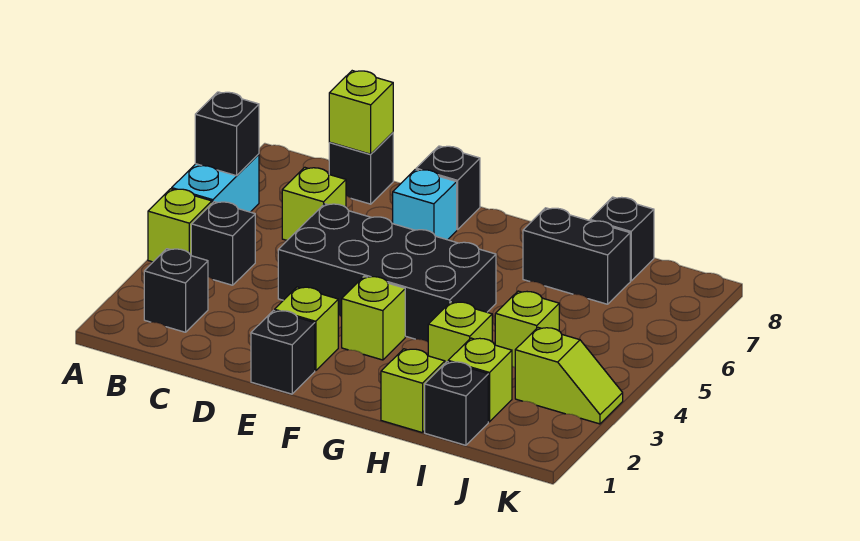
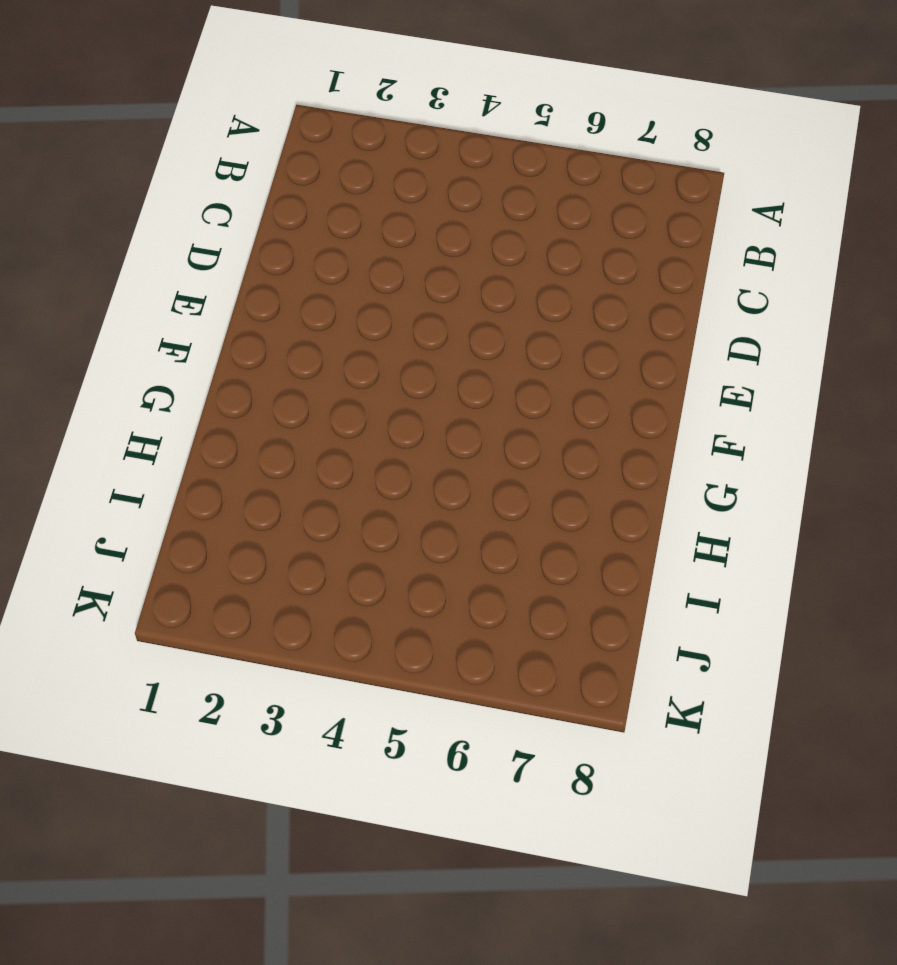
none -> lime brick A4 level 1
none -> cyan brick A5:A6 level 1
none -> black brick B2 level 1

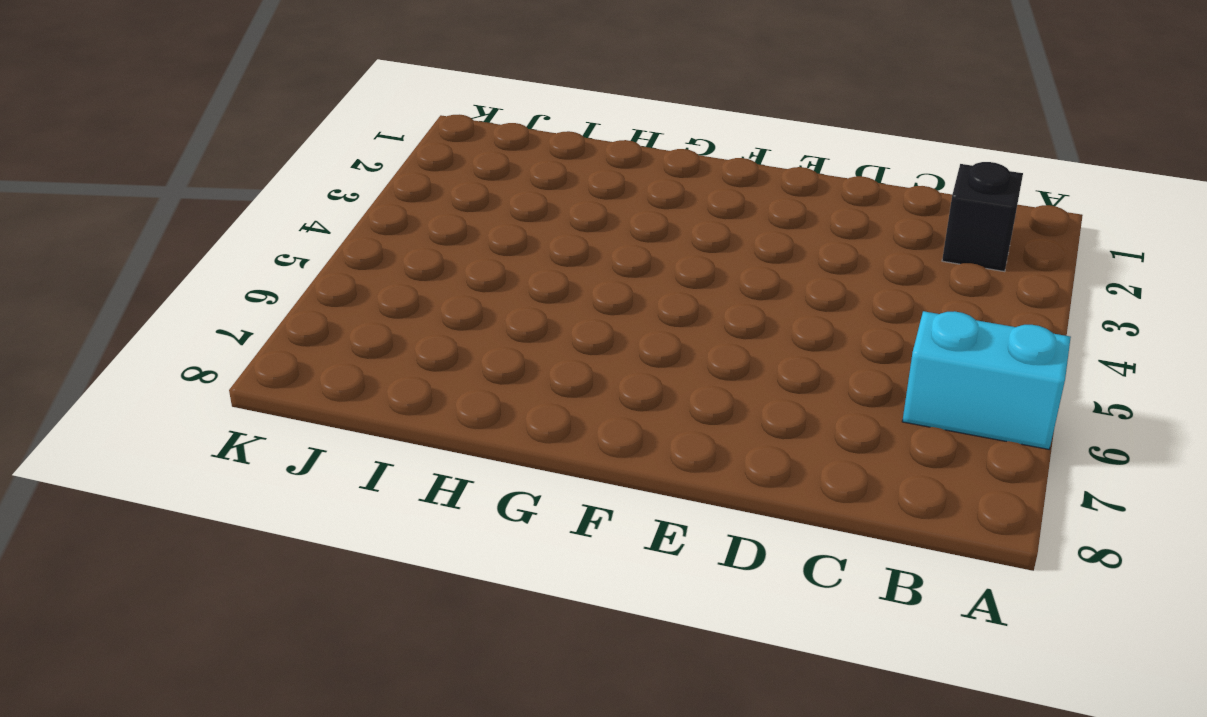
cyan brick A6:B6 level 1 -> cyan brick A5:A6 level 1
none -> lime brick A4 level 1
none -> black brick B4 level 1
none -> lime brick C6 level 1

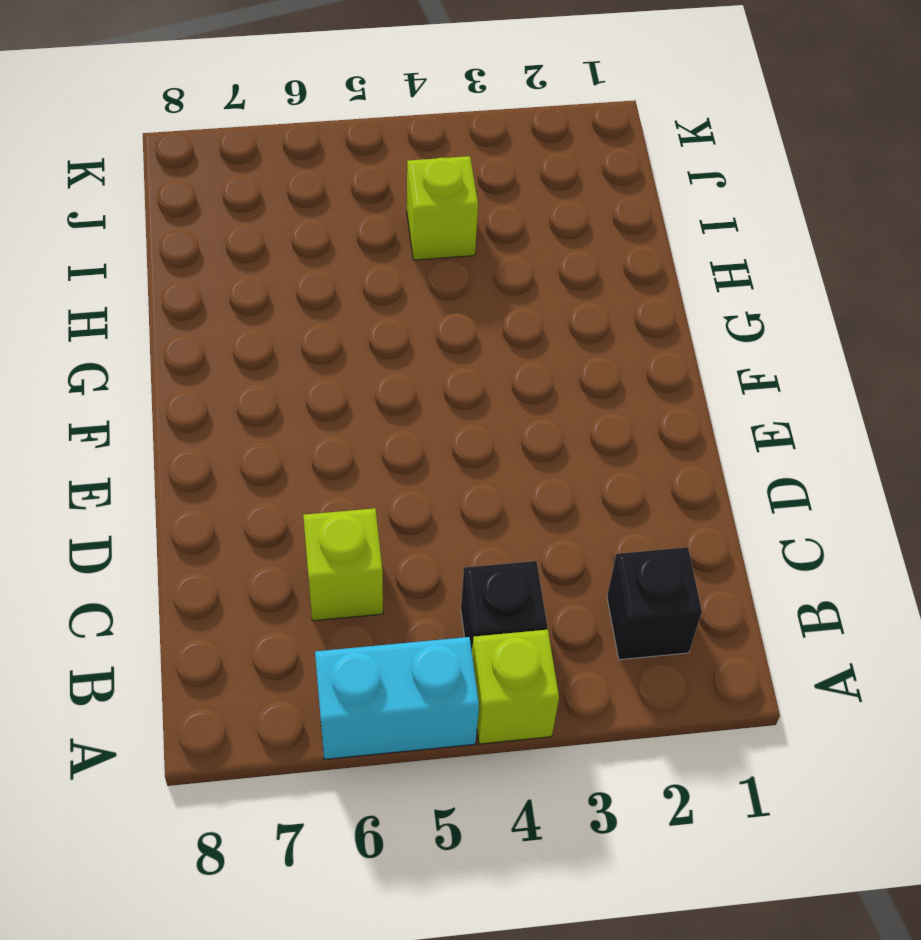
none -> black brick C8 level 1
none -> black brick D4:G5 level 1
none -> black brick E1 level 1

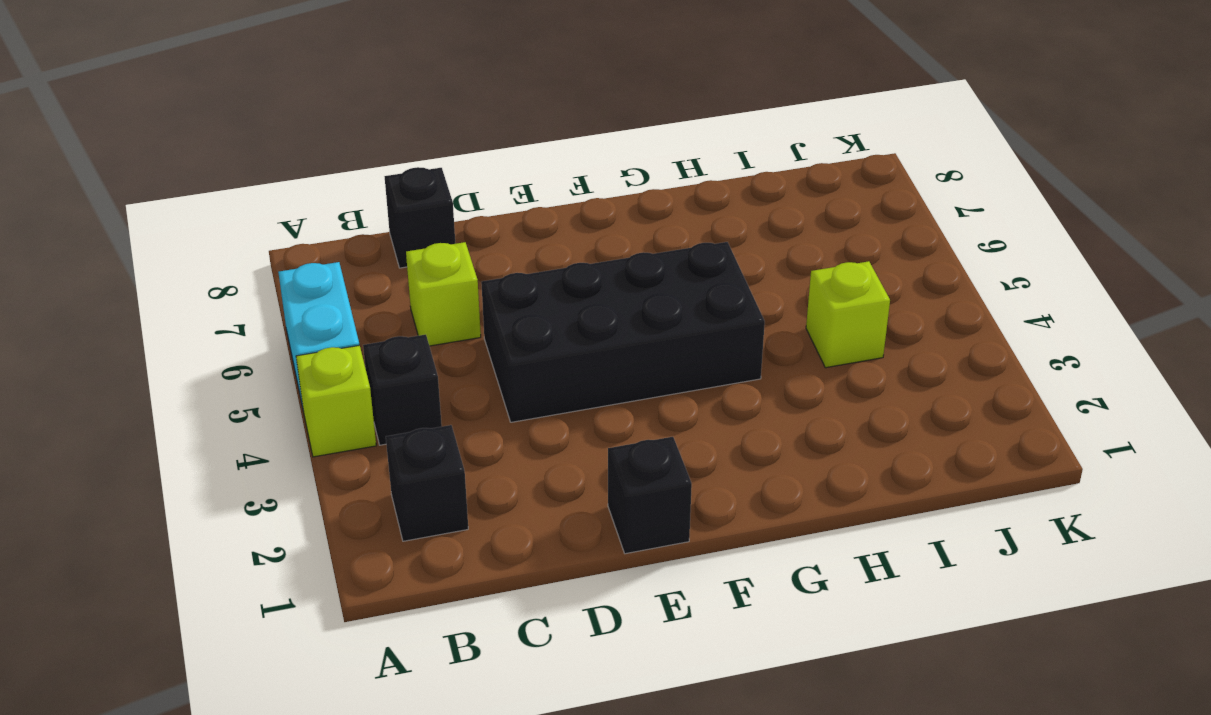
none -> lime brick E2 level 1
none -> cyan brick E7 level 1
none -> black brick E8 level 1

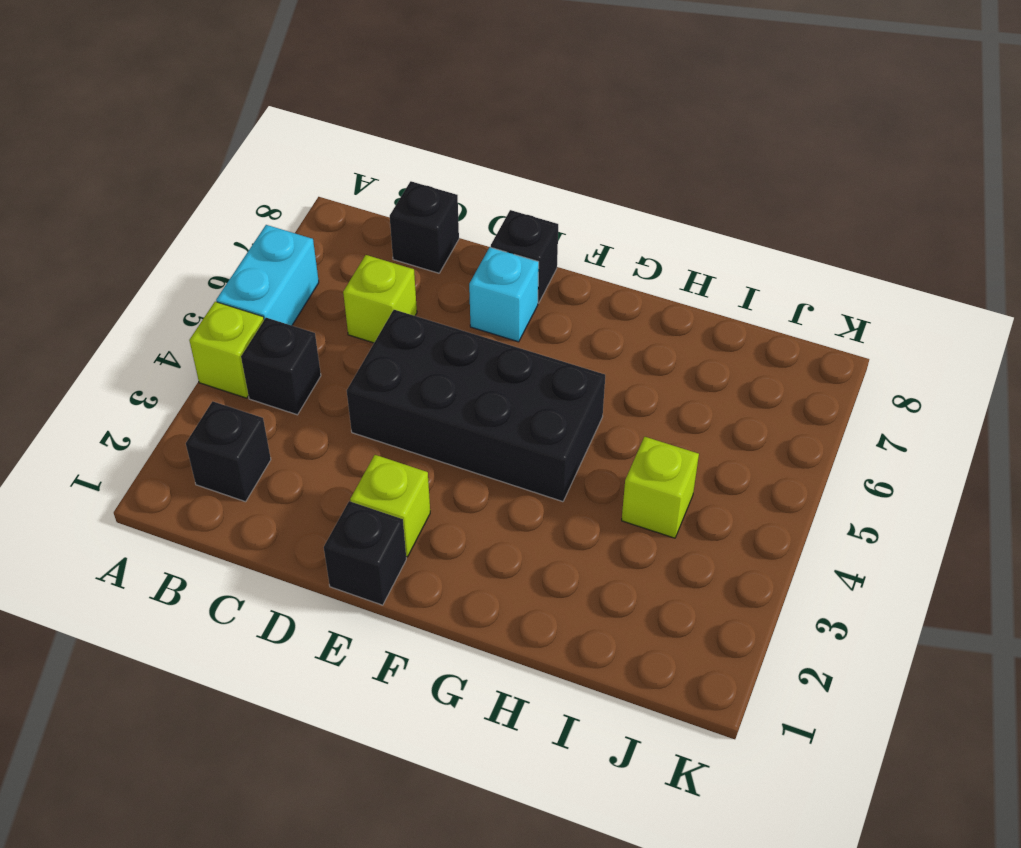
none -> lime brick F3 level 1
none -> lime brick H1 level 1
none -> lime brick H3 level 1

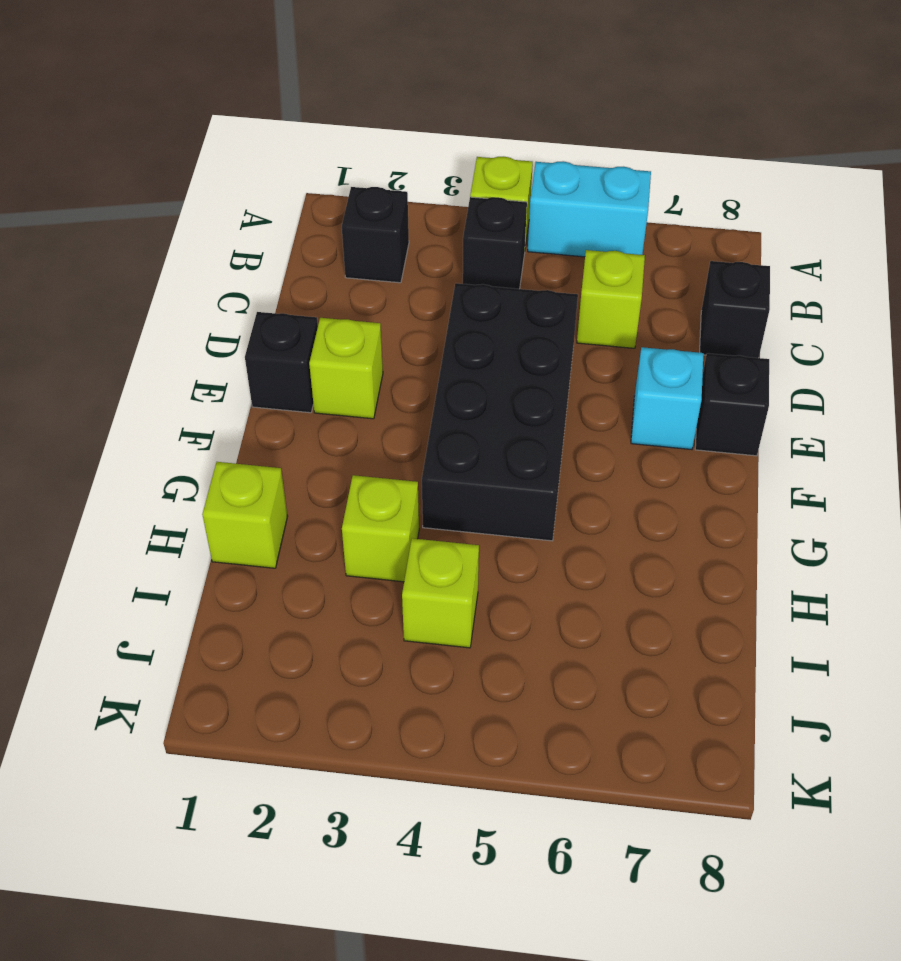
none -> lime brick F3 level 1
none -> black brick H7:I7 level 1
none -> black brick I1 level 1

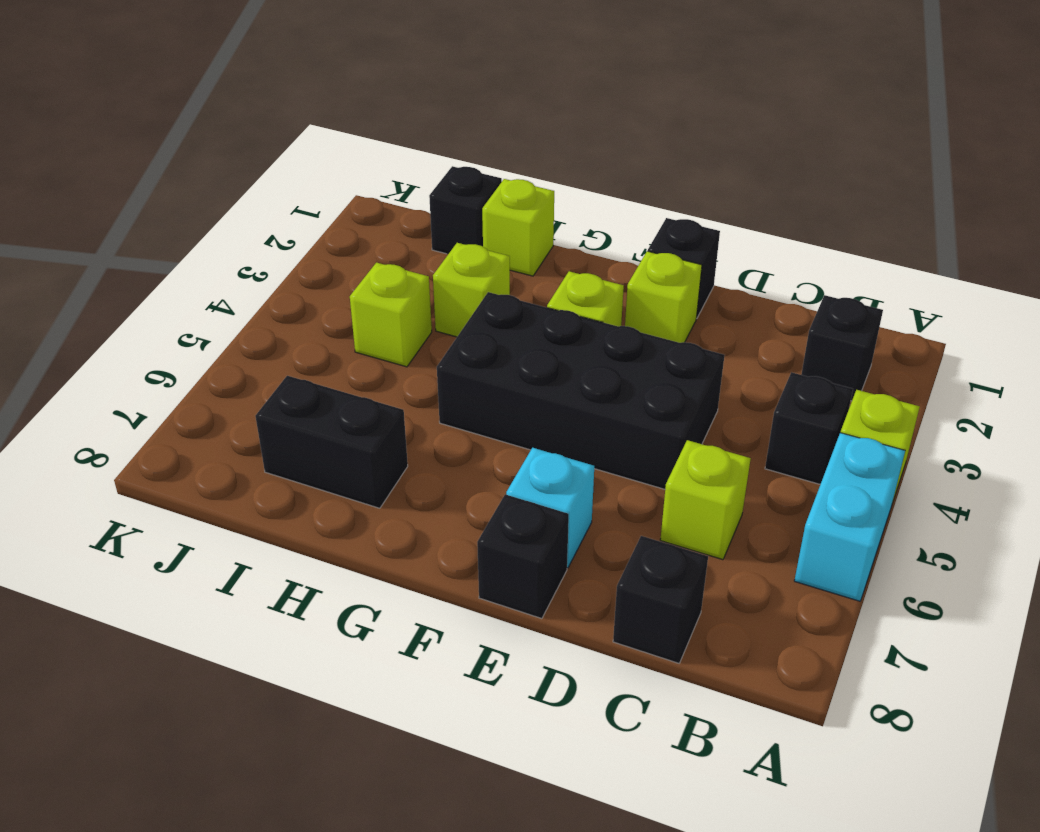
none -> lime brick I2 level 1
none -> black brick I8 level 1
none -> lime slope J3:K3 level 1 top J

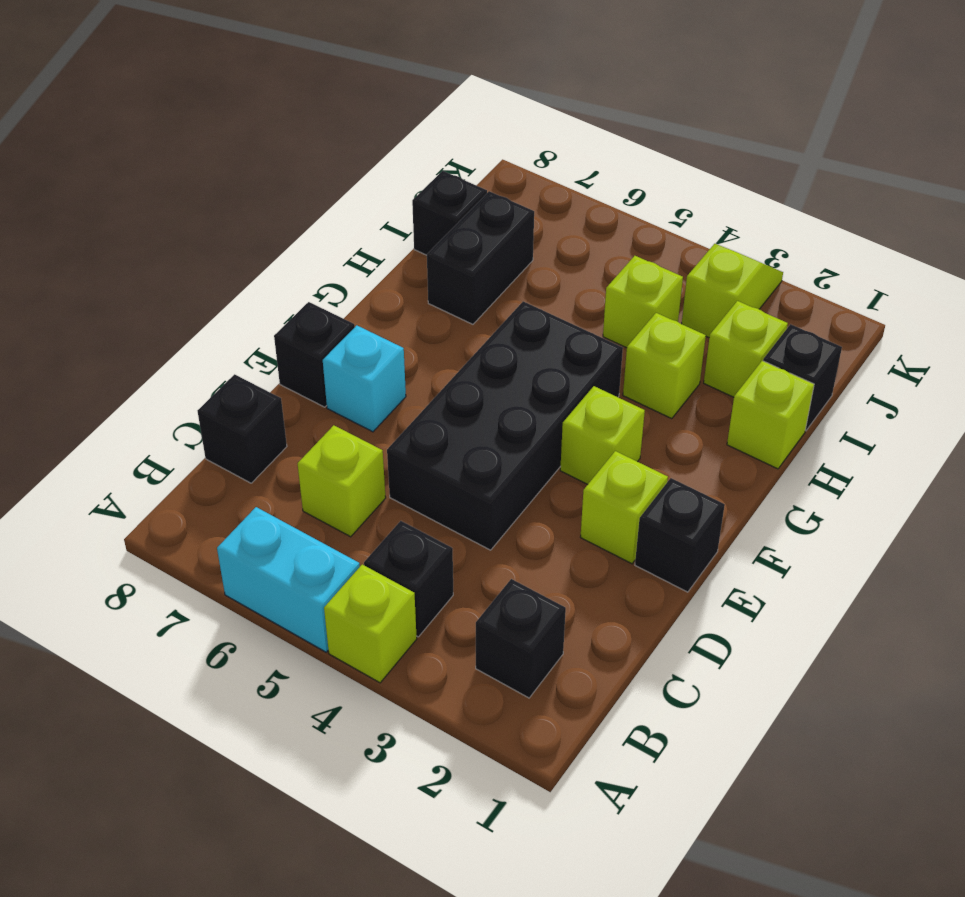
none -> black brick A6 level 2
none -> lime brick C8 level 2

